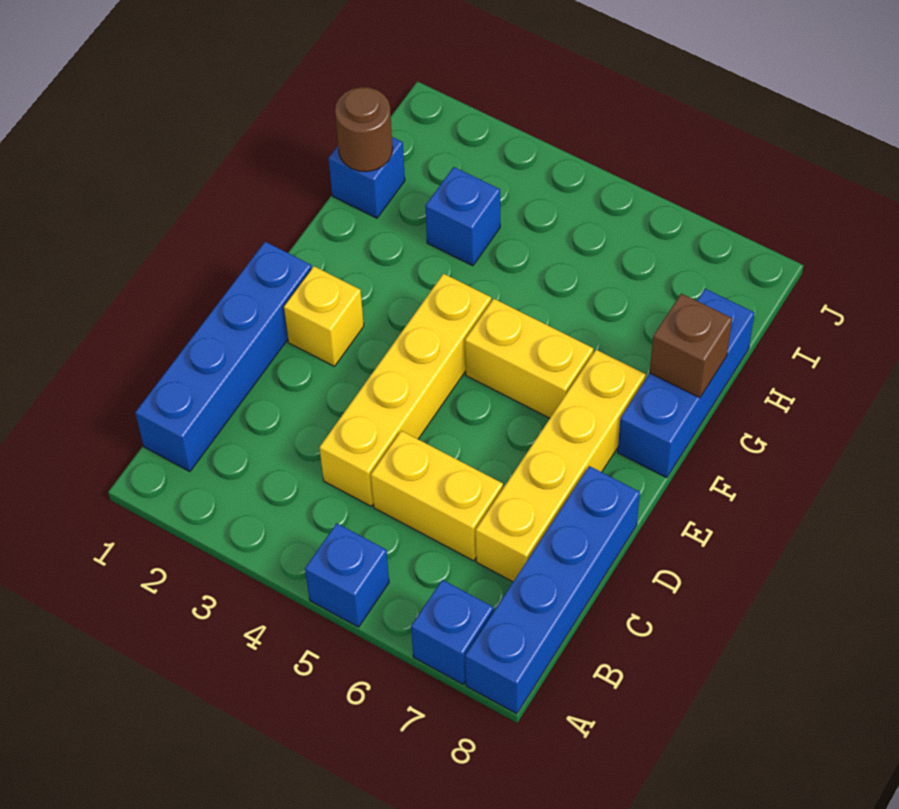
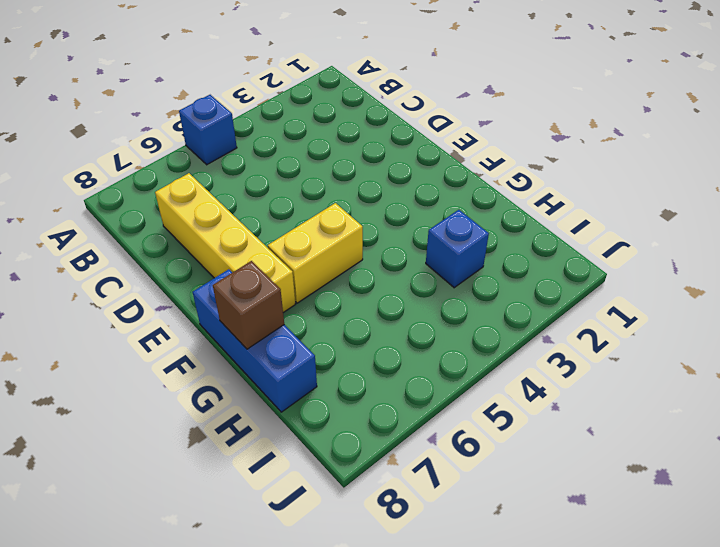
none -> blue brick A7 level 1
none -> blue brick A8:D8 level 1
none -> blue brick B1:E1 level 1

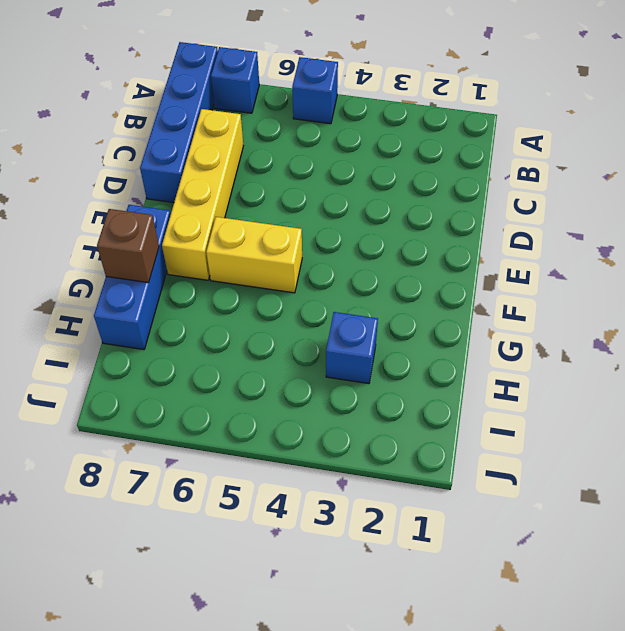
none -> blue brick B1:E1 level 1
none -> yellow brick C4:F4 level 1
none -> yellow brick C5:C6 level 1

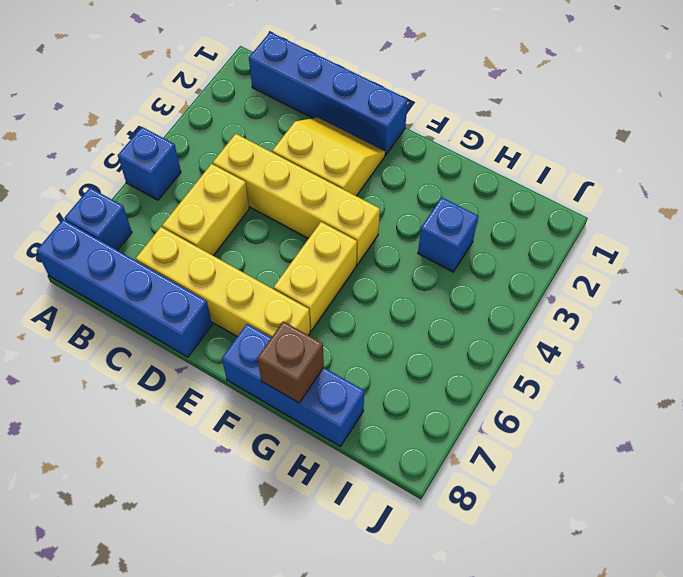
yellow slope D2:E3 level 1 top 3 -> yellow brick E2 level 1
none -> blue brick H1 level 1
none -> brown round brick H1 level 2

